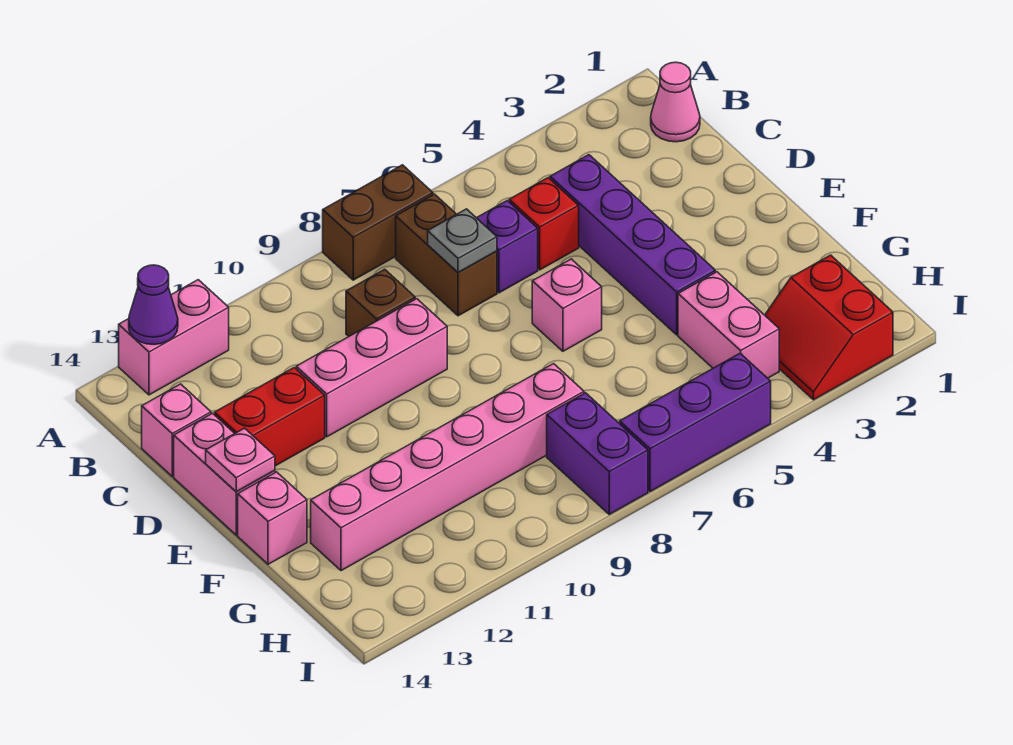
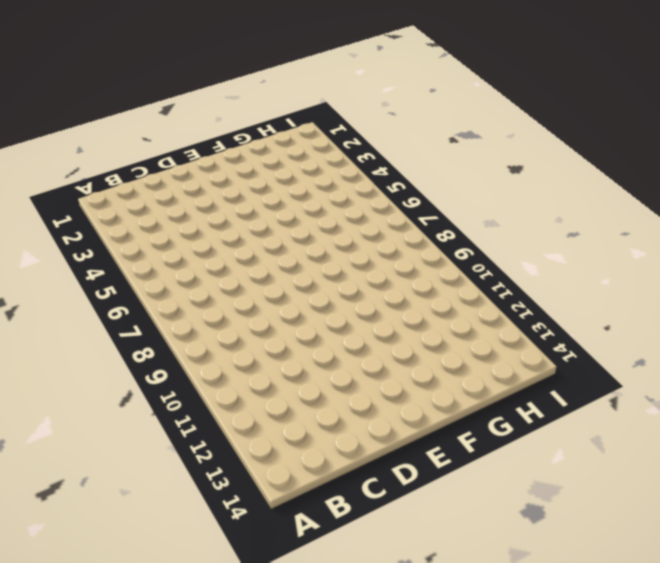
none -> brown brick A7:A8 level 1
none -> pink brick A12:A13 level 1
none -> pink cone B1 level 1

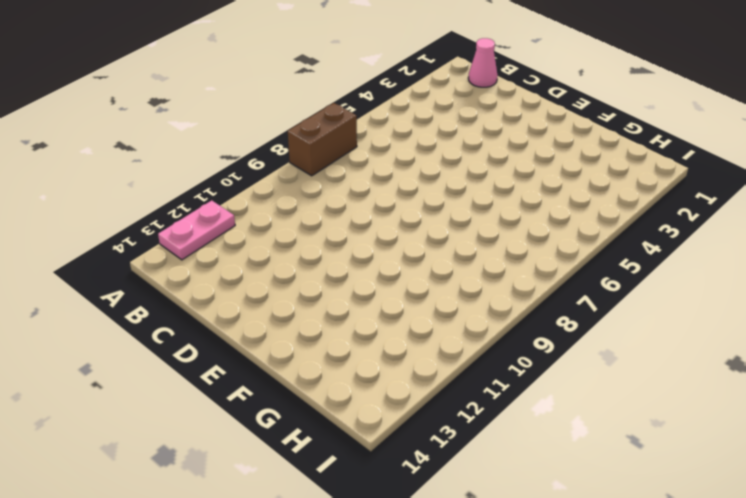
pink plate A12:A13 level 1 -> pink brick A12:A13 level 1
none -> brown brick B7:C7 level 1
none -> purple brick C4:F4 level 1
none -> red brick C5 level 1

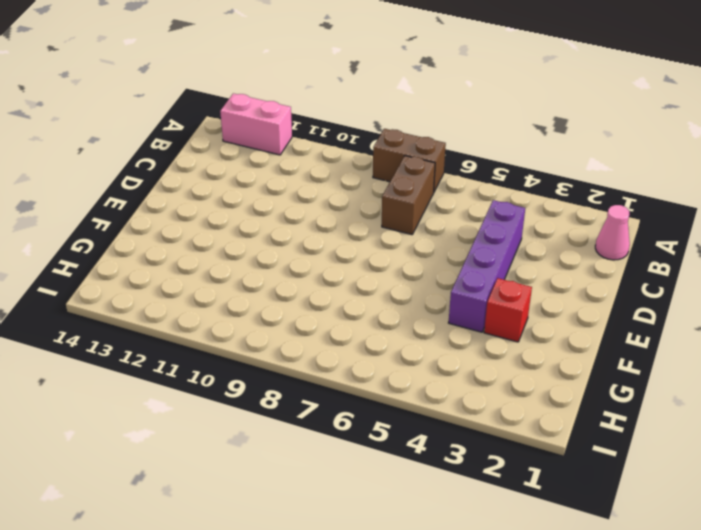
red brick F3 level 1 -> red brick C5 level 1
none -> purple brick C6 level 1
none -> brown brick C9 level 1
none -> pink brick C14 level 1

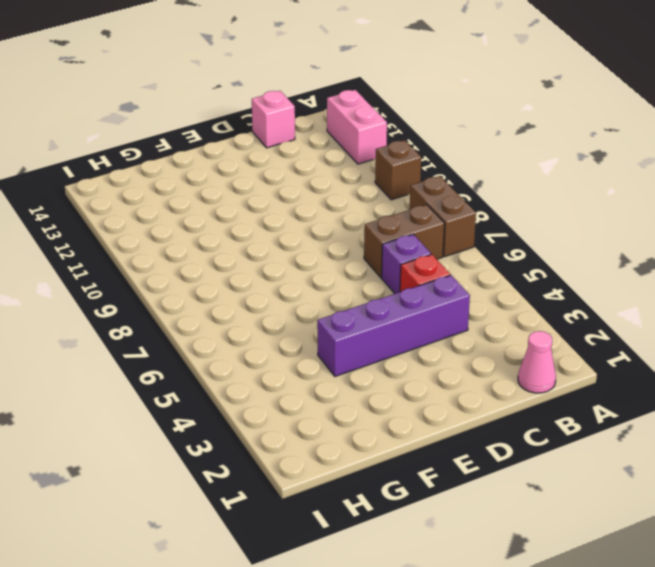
brown brick A10 level 1 -> brown brick C9 level 1
none -> pink brick D9:D11 level 1
none -> red brick D12:D13 level 1
none -> pink brick D14:E14 level 1

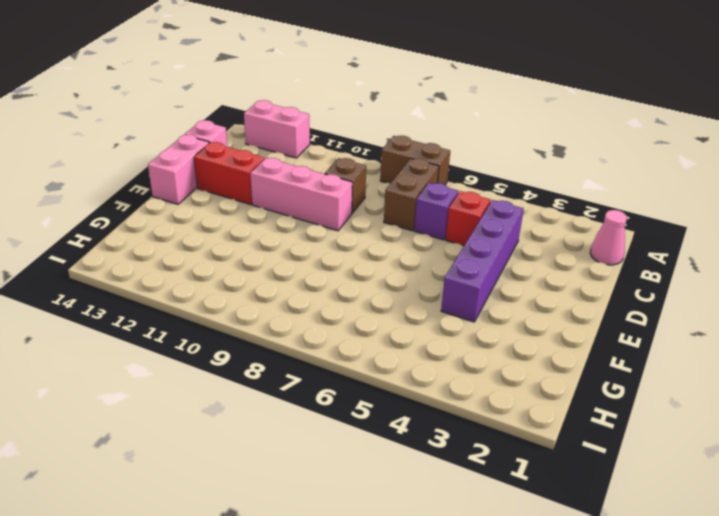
none -> pink brick E6 level 1
none -> pink brick F14 level 1
none -> pink brick G4:H4 level 1

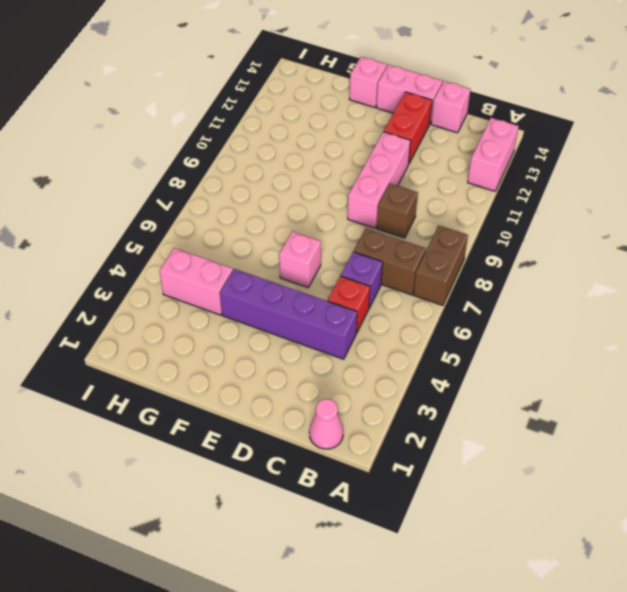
none -> pink brick G8:G13 level 1
none -> red slope H2:I3 level 1 top 2
none -> purple brick H8:I8 level 1

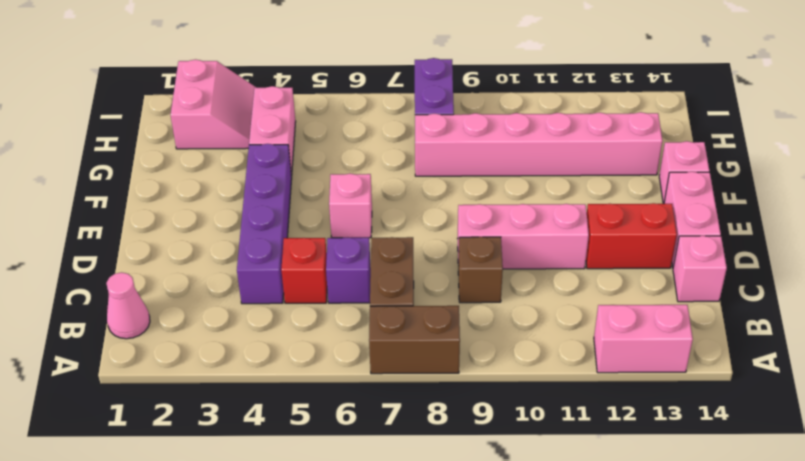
pink slope H2:I3 level 1 top 2 -> red slope H2:I3 level 1 top 2
none -> purple brick I5:I7 level 1
none -> purple cone A13 level 2
none -> grey plate C7 level 2

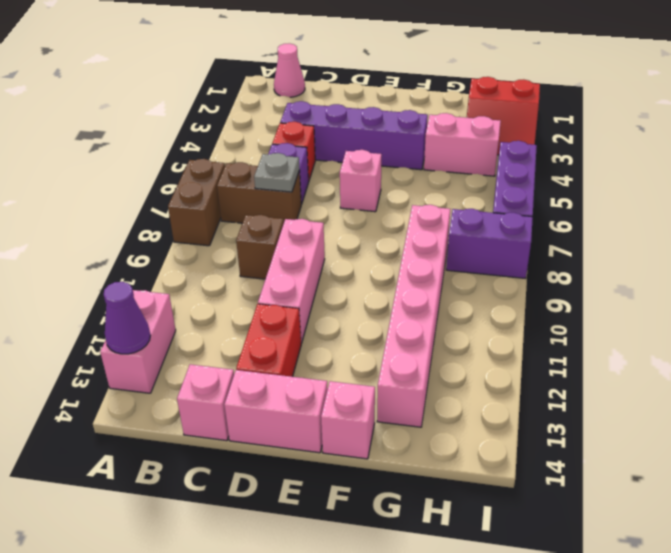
none -> pink plate E14 level 2

